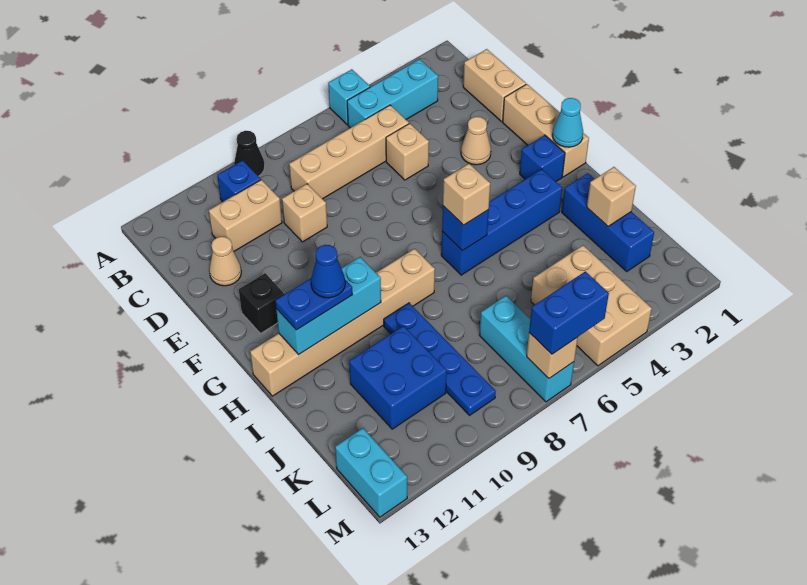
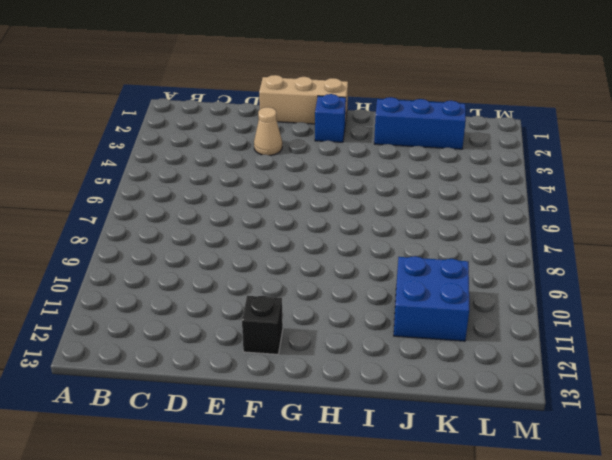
none -> cyan brick A5 level 1
none -> black cone A9 level 1
none -> cyan brick B3:B5 level 1
none -> blue brick B10 level 1

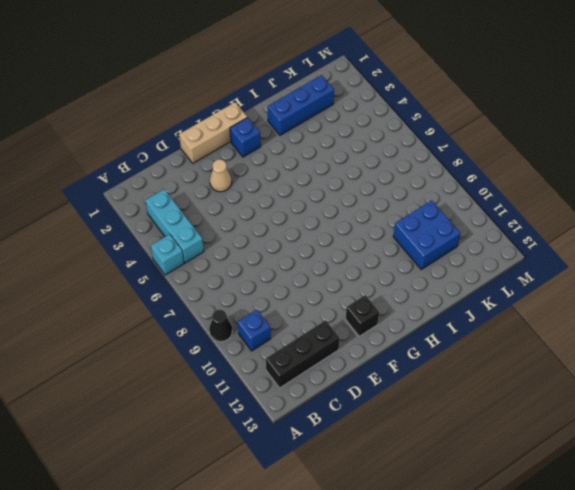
black brick B12:D12 level 1 -> tan cone D12 level 1
none -> tan brick C1:D1 level 1
none -> tan brick C5:C8 level 1
none -> tan brick C10:C11 level 1
none -> tan brick D5 level 1

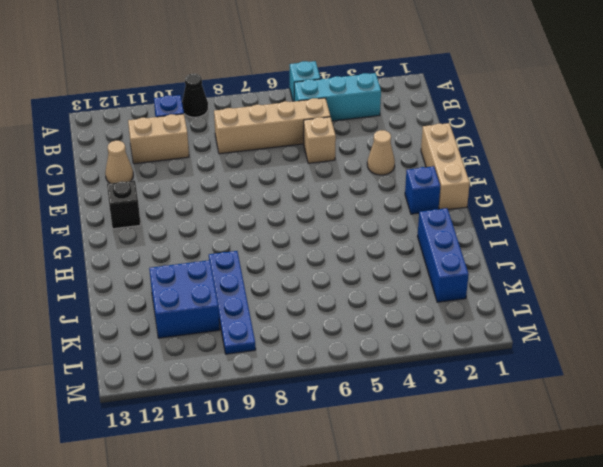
none -> tan brick C1:D1 level 1
none -> tan brick D9 level 1
none -> blue brick H3:H6 level 1
none -> tan brick H8:H13 level 1

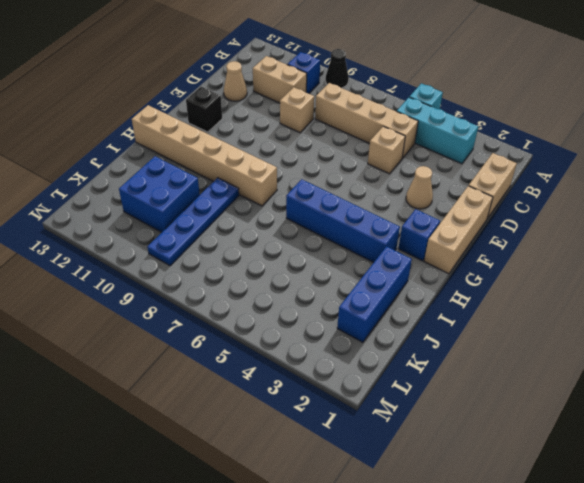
none -> tan brick K4:M5 level 1
none -> cyan brick K7:M7 level 1
none -> cyan brick L13:M13 level 1
none -> cyan cone G1 level 2

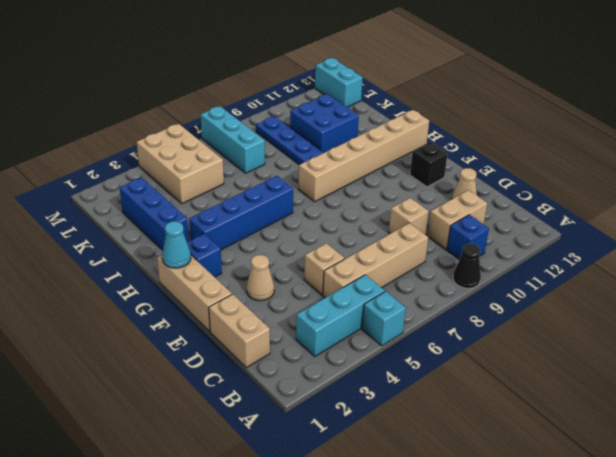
none -> blue brick H6 level 2
none -> cyan brick H10:H12 level 2
none -> tan brick J2 level 2
none -> tan brick M7 level 2

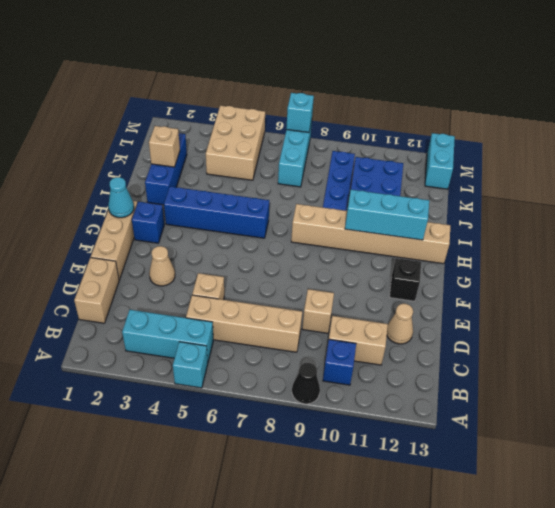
cyan brick M7 level 2 -> tan brick M7 level 2
none -> blue brick H6 level 2
none -> tan brick H6 level 3
none -> blue plate H11:H12 level 3
none -> blue brick M6:M7 level 3

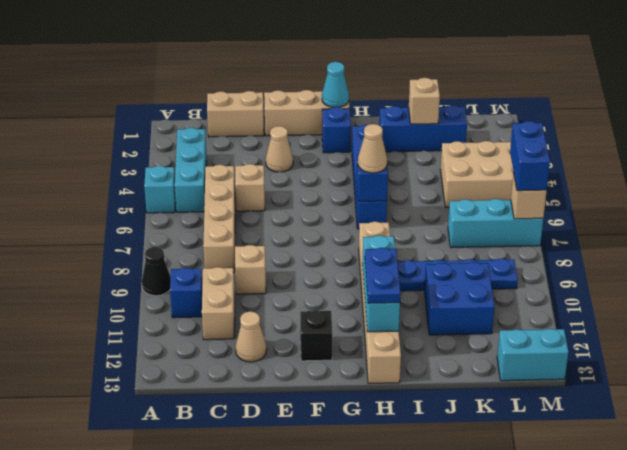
tan cone H6 level 3 -> tan brick H6 level 3
none -> blue cone H11 level 4

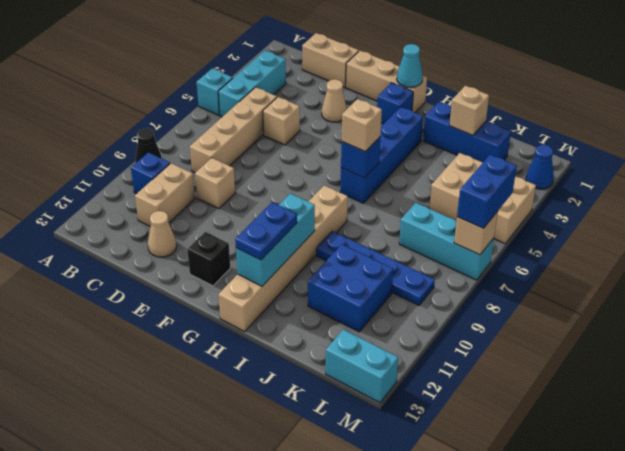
blue cone M2 level 1 -> blue cone H11 level 4

